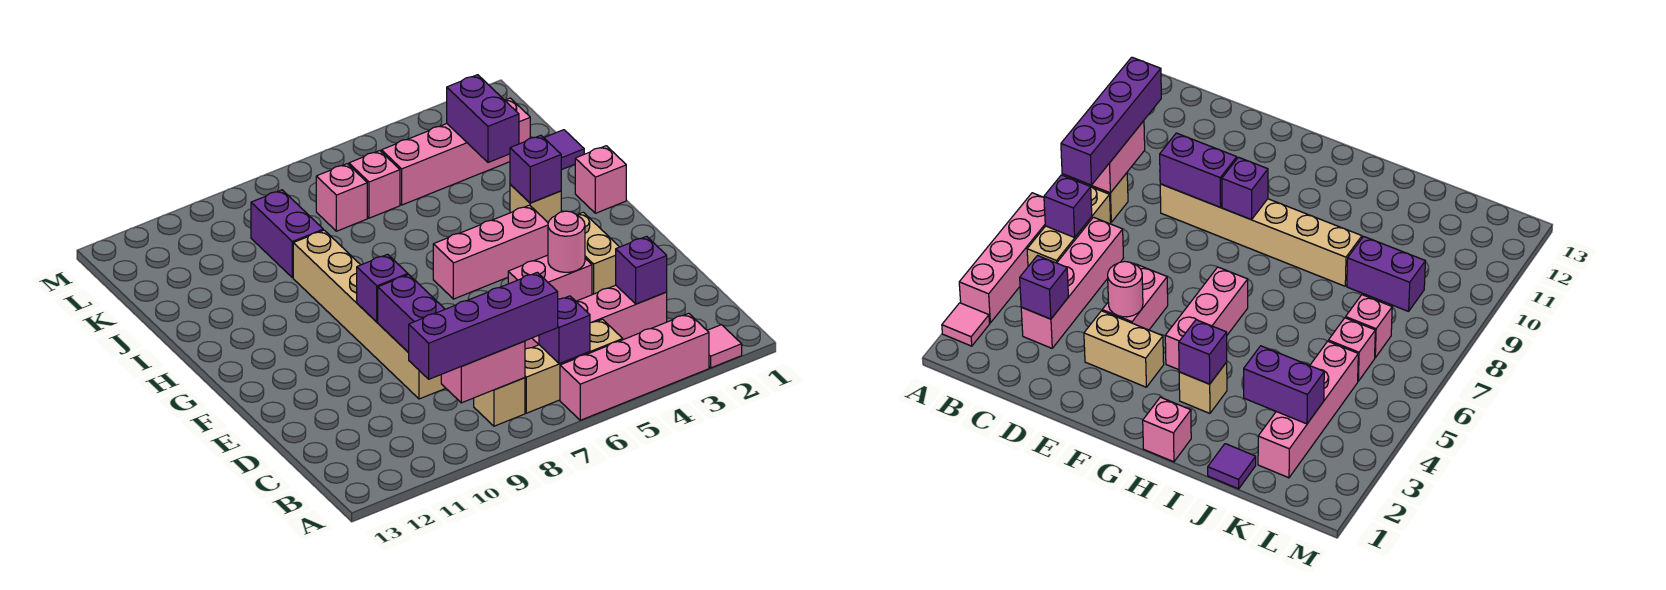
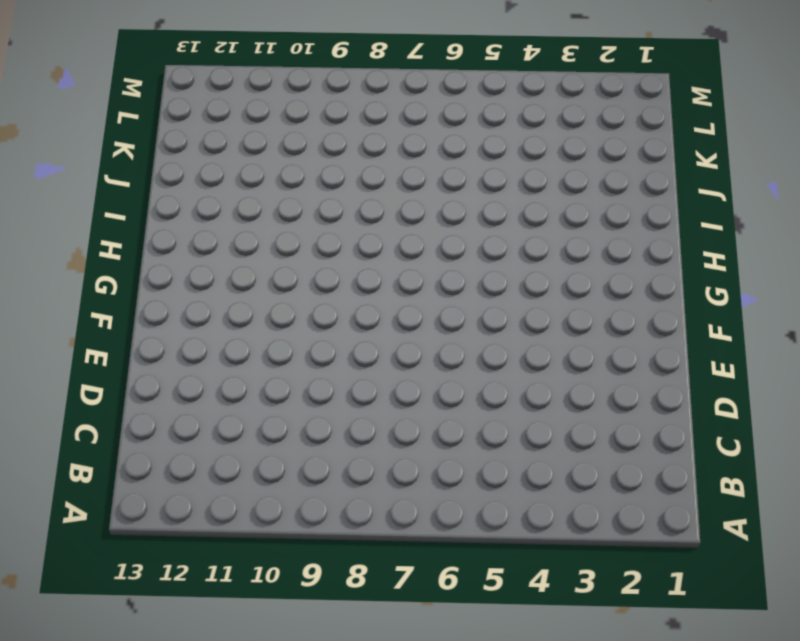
none -> pink tile A2 level 1
none -> pink brick A3:A6 level 1
none -> tan brick B5:B7 level 1

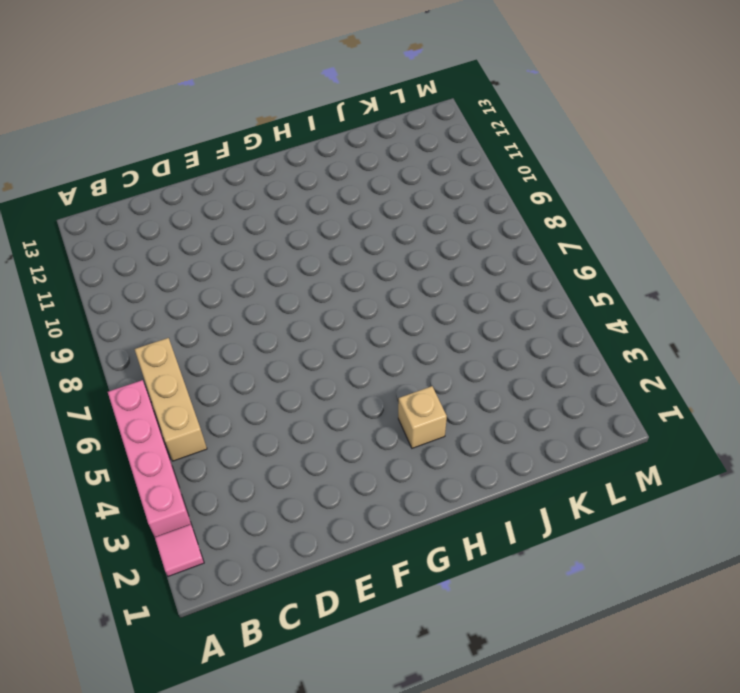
none -> tan brick B8 level 1
none -> pink brick C3:C6 level 1
none -> tan brick D9:I9 level 1

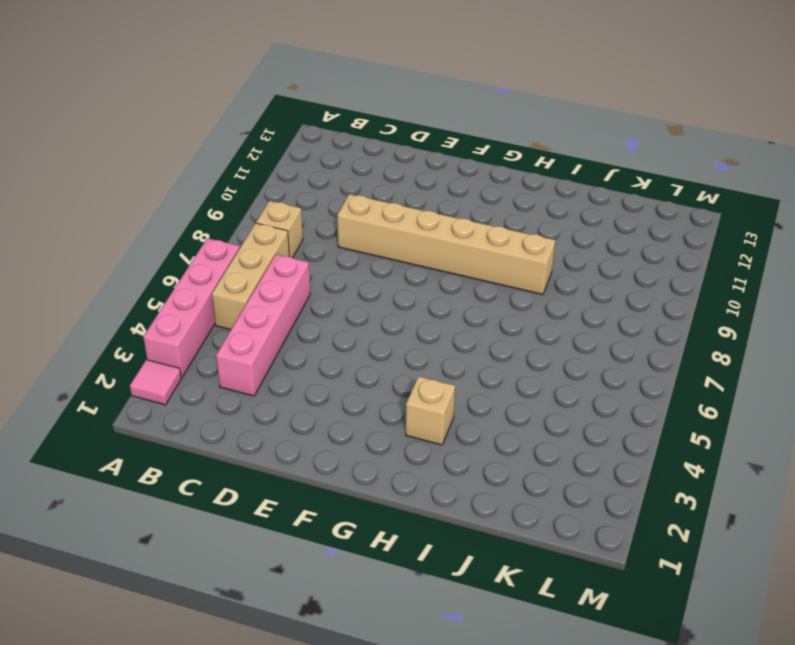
none -> tan brick E3:F3 level 1
none -> pink brick E4:E5 level 1
none -> pink brick G4:G6 level 1

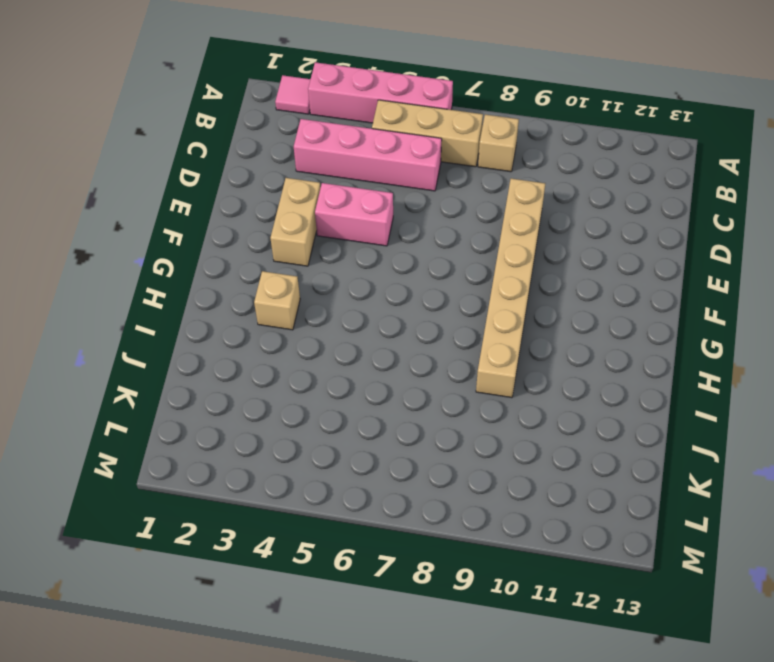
none -> pink brick G4:G6 level 1
none -> pink brick H1 level 1
none -> purple tile J1 level 1

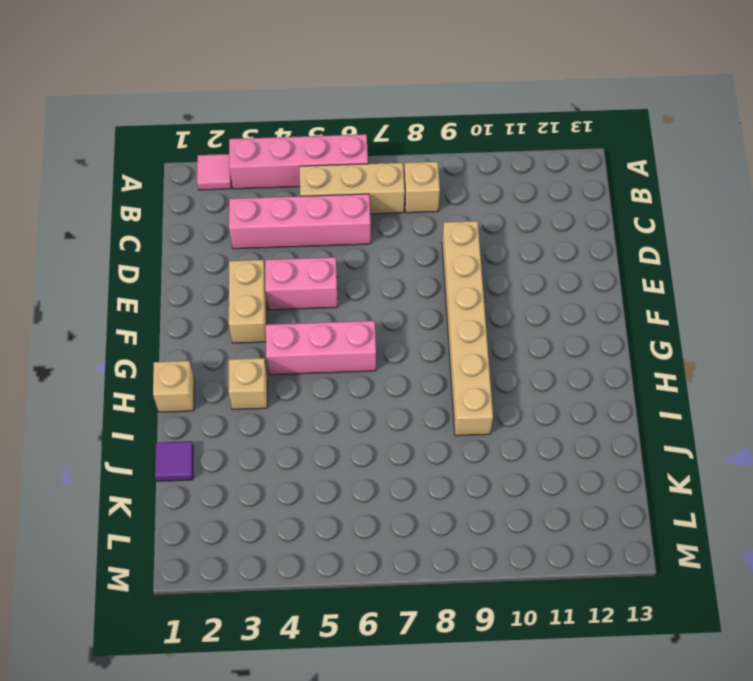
tan brick H1 level 1 -> pink brick H1 level 1
none -> purple brick J9:K9 level 1
none -> pink brick K2:K5 level 1
none -> pink brick K6 level 1

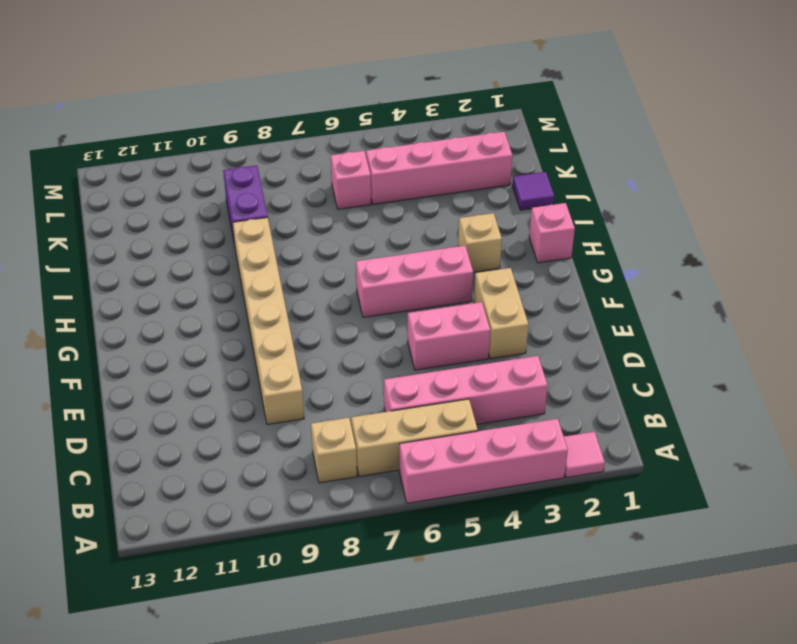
none -> pink brick K7 level 1
none -> purple brick B6 level 2
none -> pink brick B8:B9 level 2

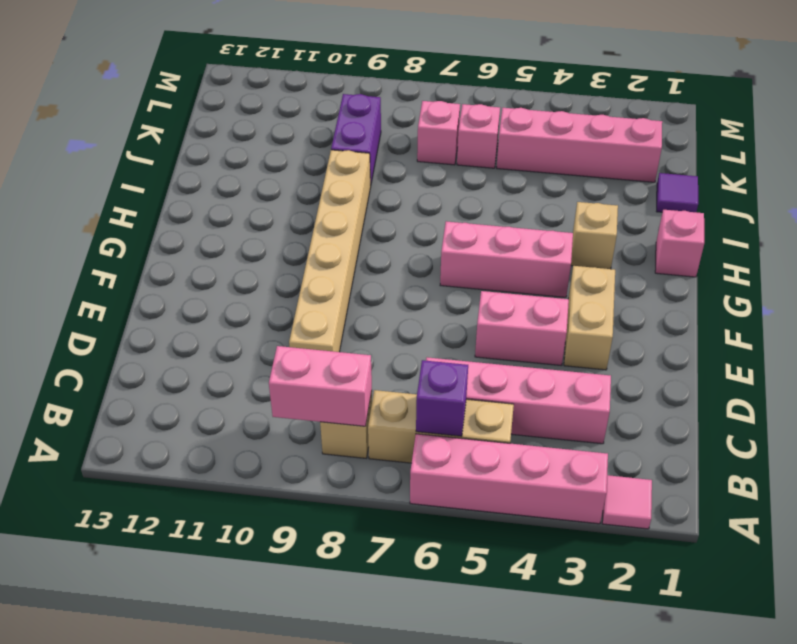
none -> purple brick C3 level 2
none -> purple brick D9:E9 level 2
none -> pink round brick E4 level 2

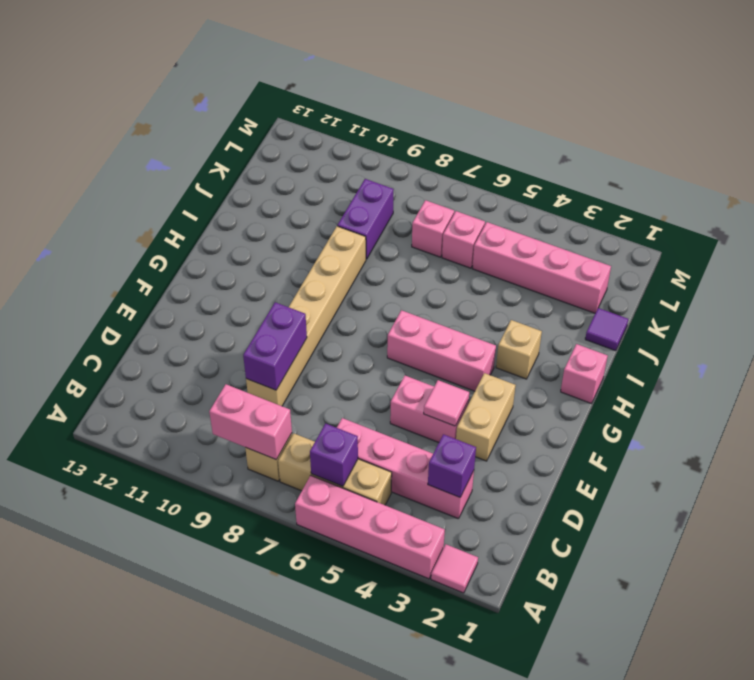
pink tile E4 level 2 -> pink round brick E4 level 2
none -> purple brick F9 level 2
none -> purple brick H3 level 2
none -> purple brick J3:K3 level 2

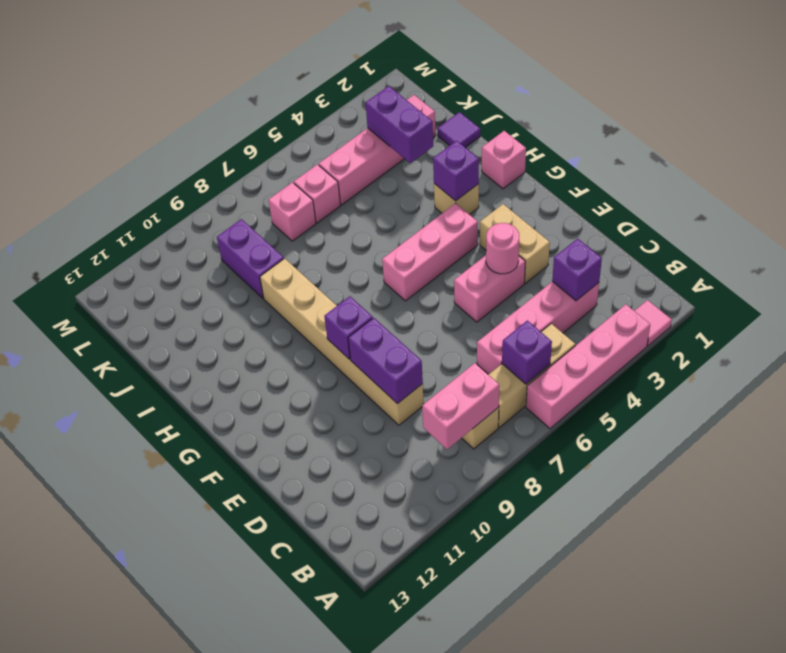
none -> purple brick B7:B10 level 3

